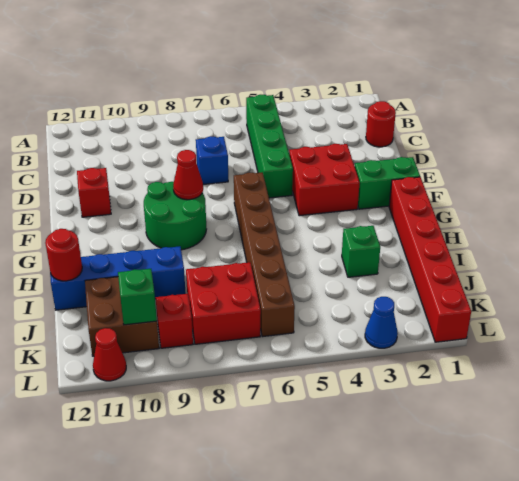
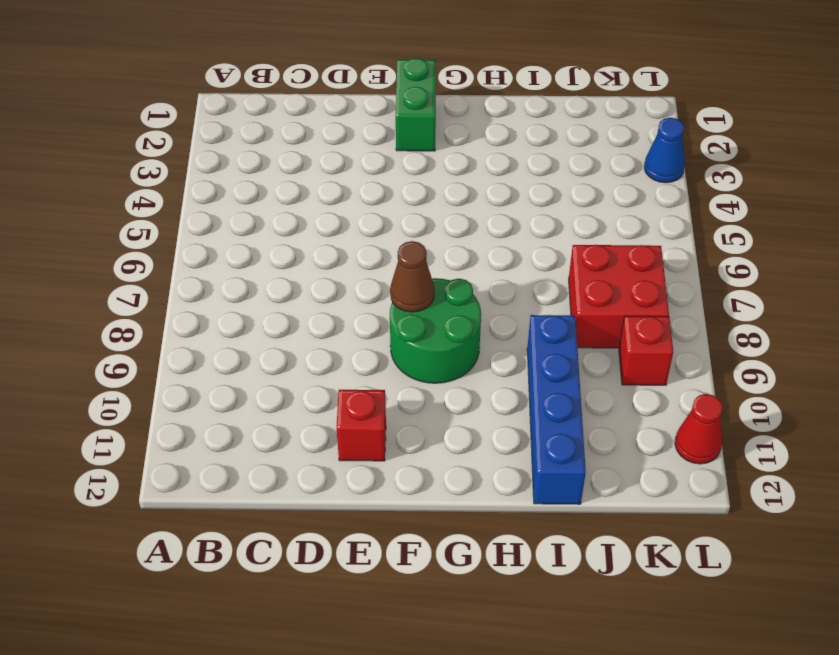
brown cone F8 level 2 -> red cone F8 level 2
none -> green brick B5:E5 level 1
none -> red round brick C1 level 1
none -> blue brick D7 level 1

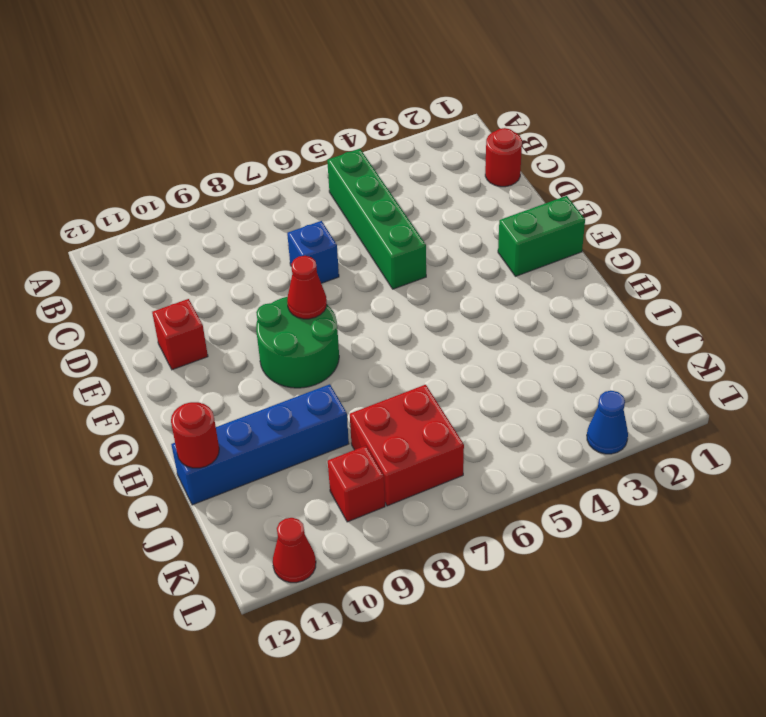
none -> red brick E3:F4 level 1
none -> brown brick F6:K6 level 1
none -> red brick G1:L1 level 1

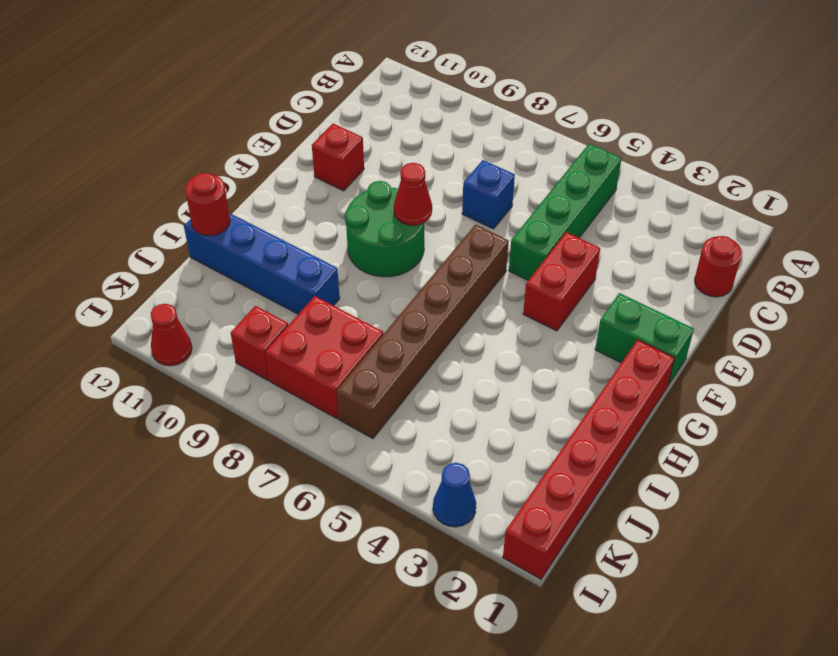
red brick E4:F4 level 1 -> red brick E3:F4 level 1
none -> green brick I3 level 1
none -> brown brick J10:K11 level 1
none -> green brick K10 level 2

